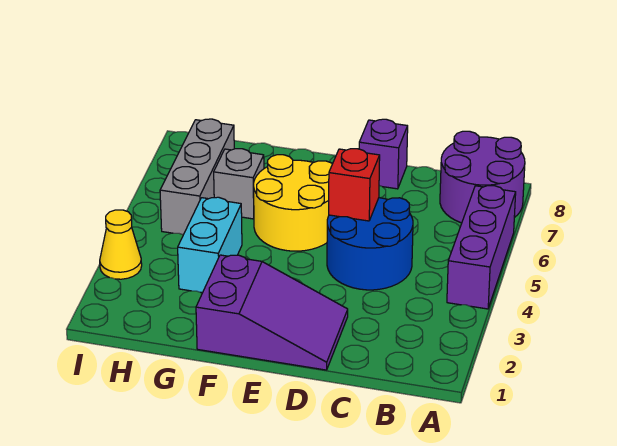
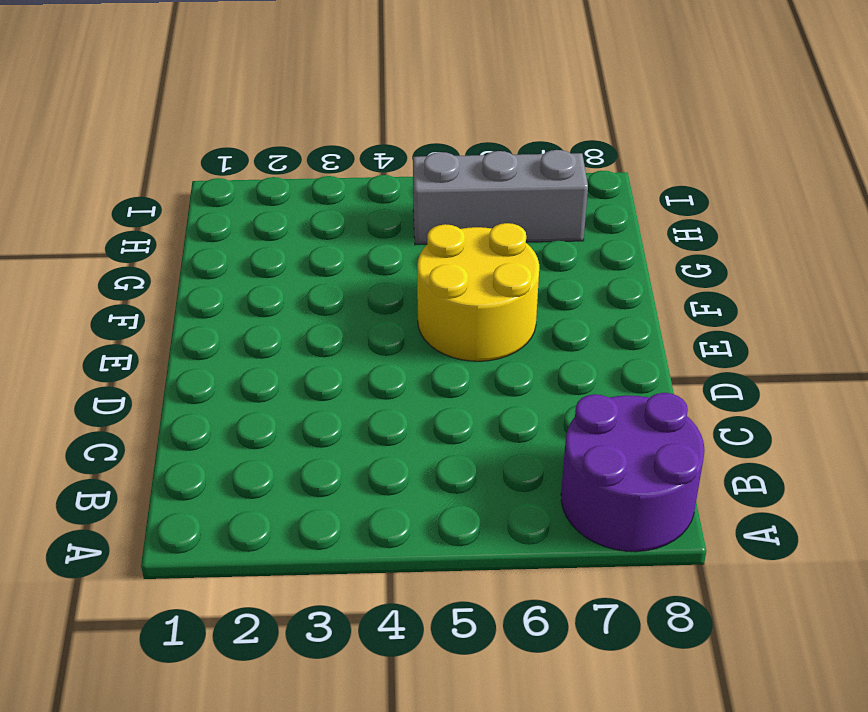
none -> purple brick A4:A6 level 1
none -> blue round brick C4:D5 level 1

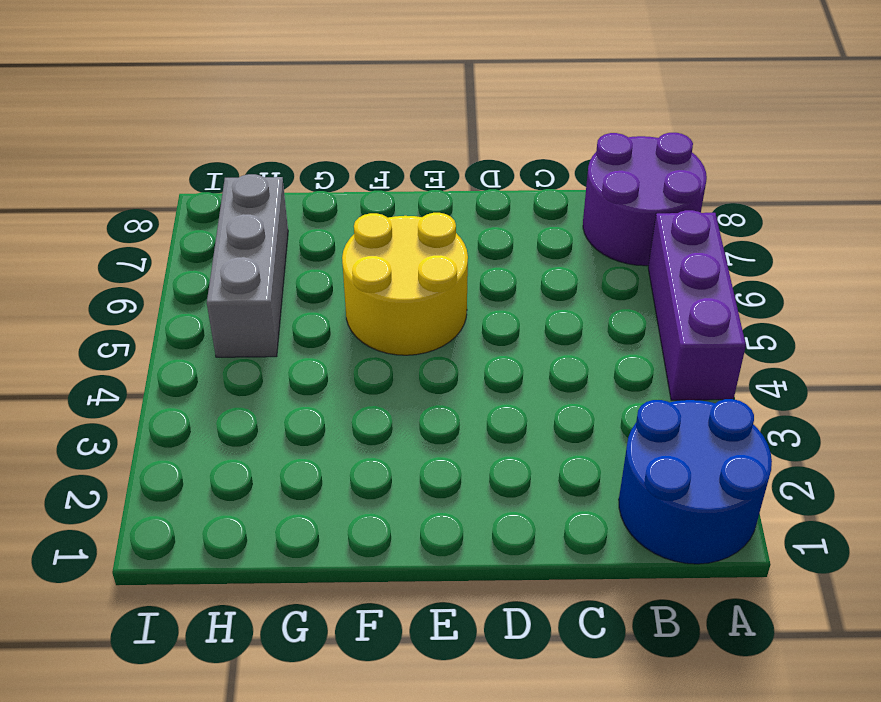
blue round brick A1:B2 level 1 -> blue round brick C4:D5 level 1
none -> purple slope D1:F2 level 1 top F
none -> purple brick D8 level 1

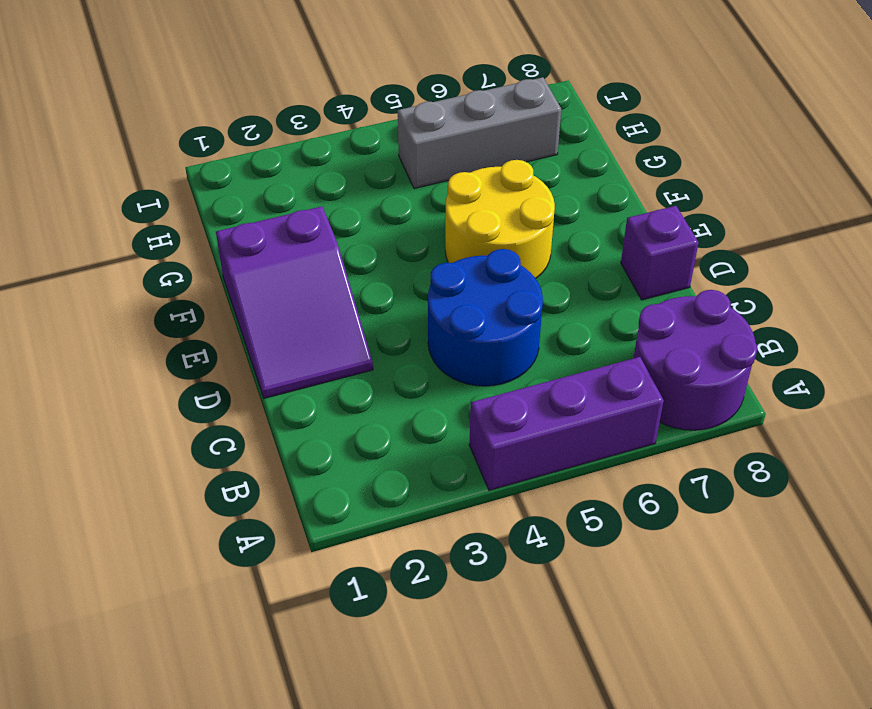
none -> cyan brick G3:G4 level 1
none -> grey brick G6 level 1

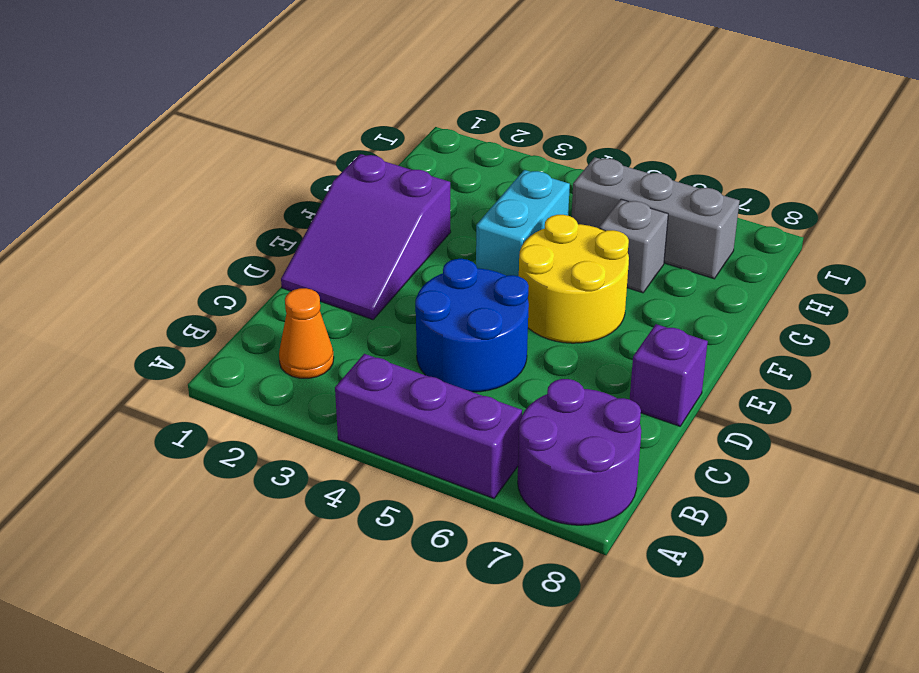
orange cone B2 level 1 -> none
cyan brick F4:G4 level 1 -> cyan brick G3:G4 level 1
none -> yellow cone I3 level 1
none -> red brick D5 level 2

